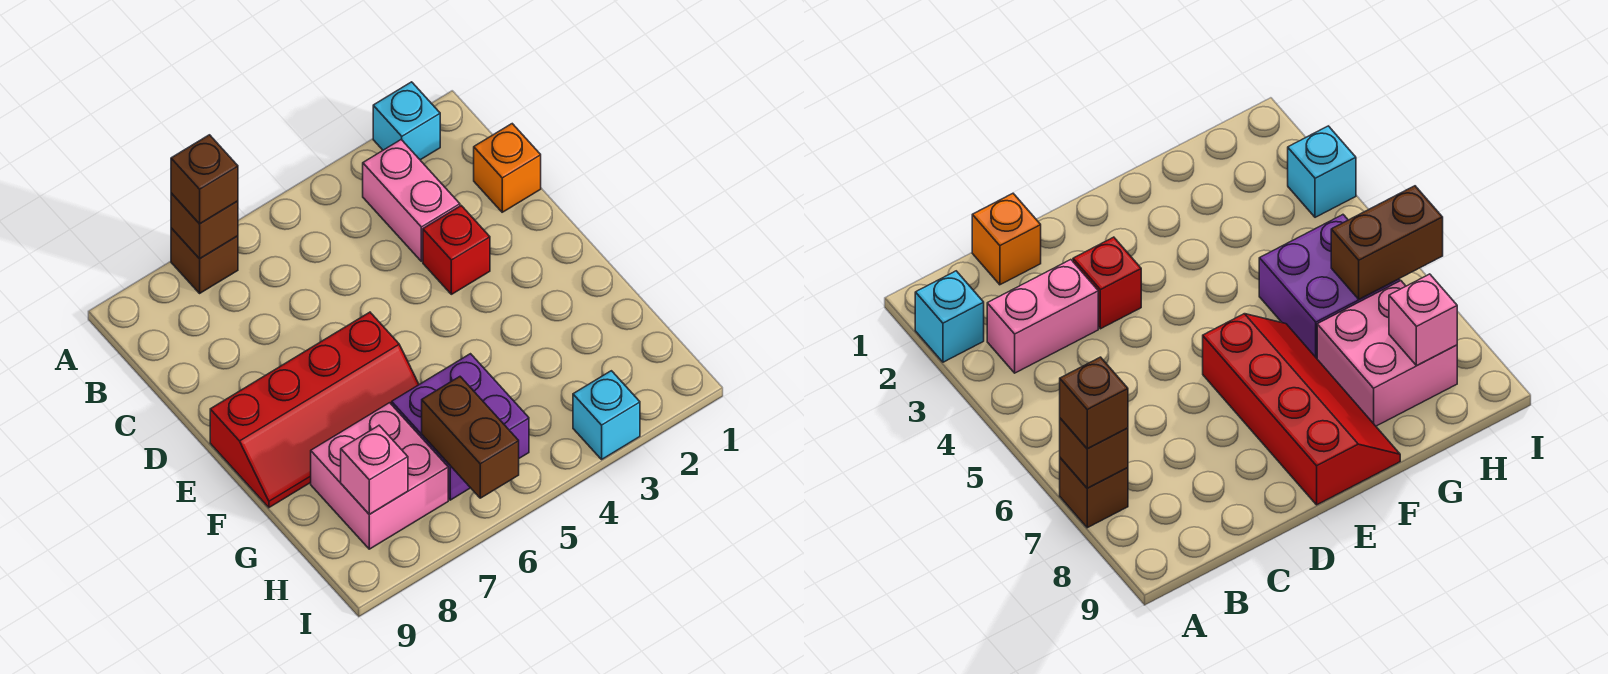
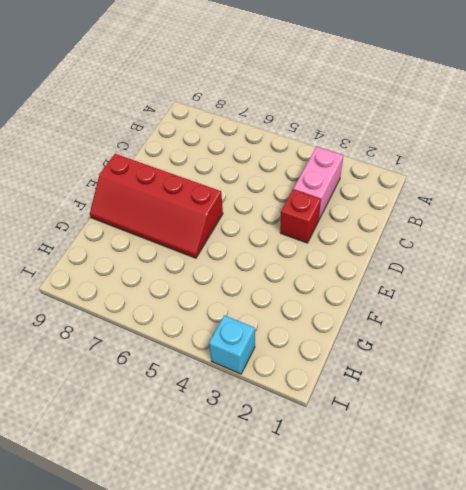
none -> cyan brick A2 level 1
none -> brown brick A7 level 1
none -> orange brick C1 level 1

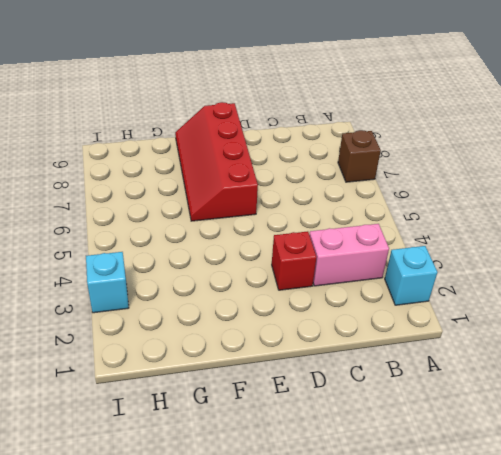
none -> orange brick C1 level 1
none -> purple brick G5:H6 level 1
none -> pink brick G7:H8 level 1

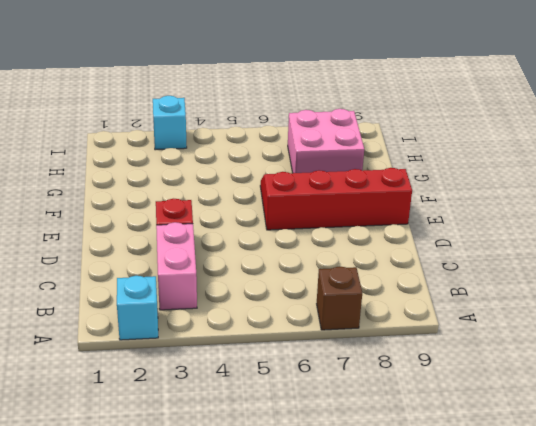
none -> orange brick C1 level 1
none -> purple brick G5:H6 level 1
none -> brown brick A7 level 2

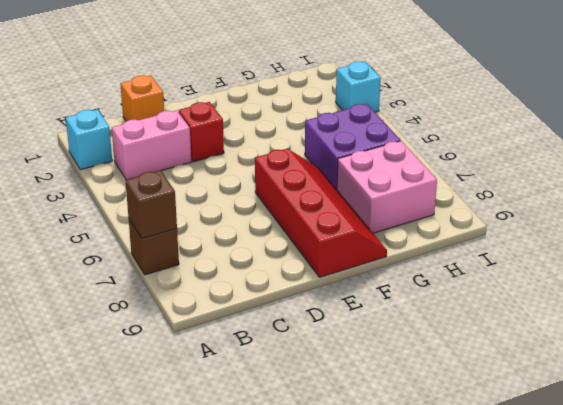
none -> brown brick H6:I6 level 2
none -> pink brick H8 level 2
none -> brown brick A7 level 3

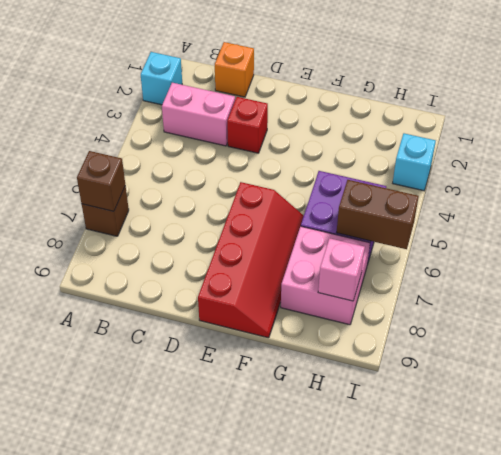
none -> brown brick A7 level 3

